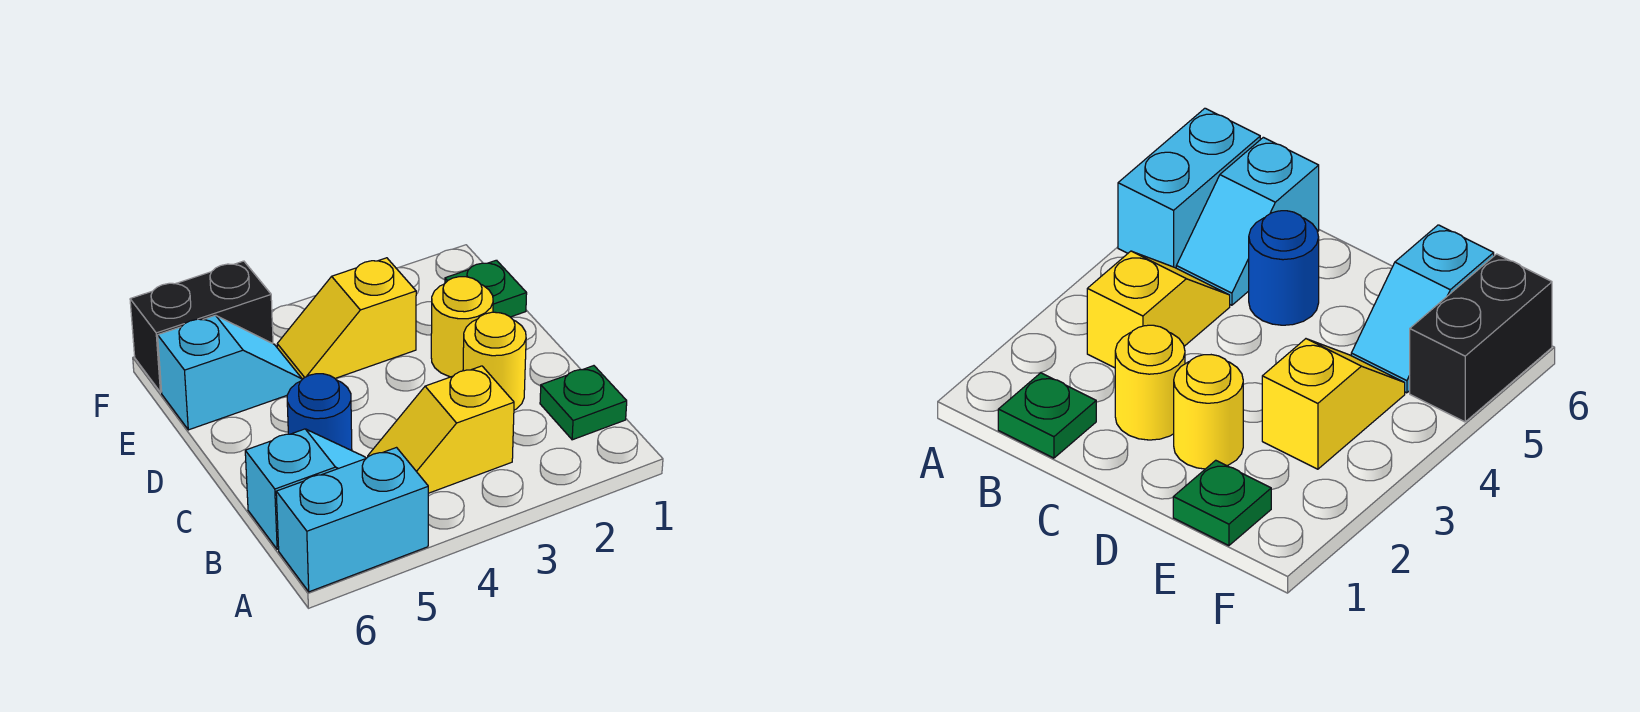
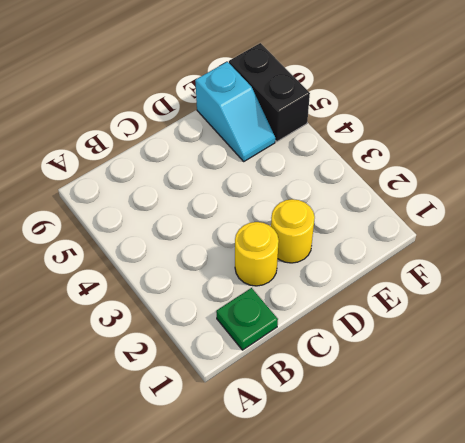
none -> cyan brick A5:A6 level 1
none -> yellow slope B3:B4 level 1 top 3

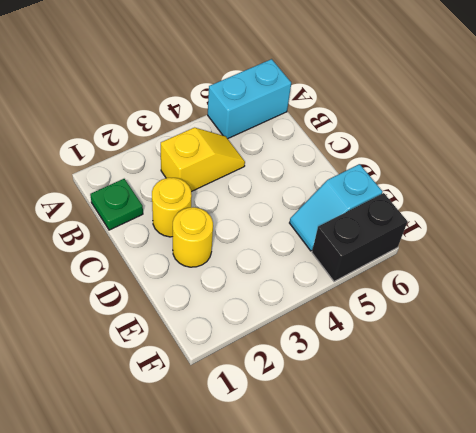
none -> cyan slope B5:B6 level 1 top 6
none -> blue round brick C5 level 1

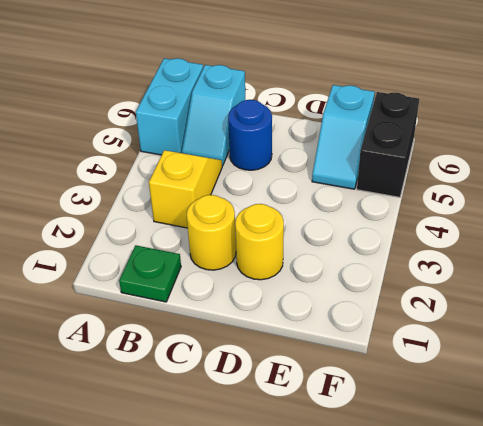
none -> green plate E1 level 1
none -> yellow slope E3:E4 level 1 top 3

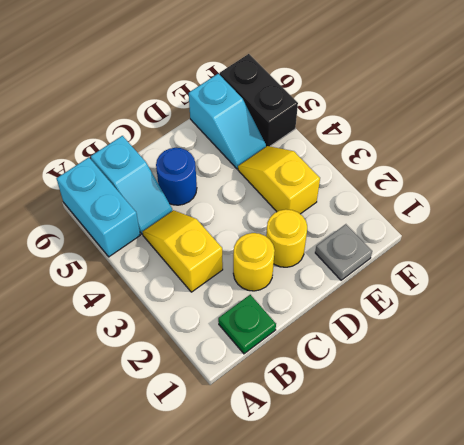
grey plate E1 level 1 -> green plate E1 level 1

